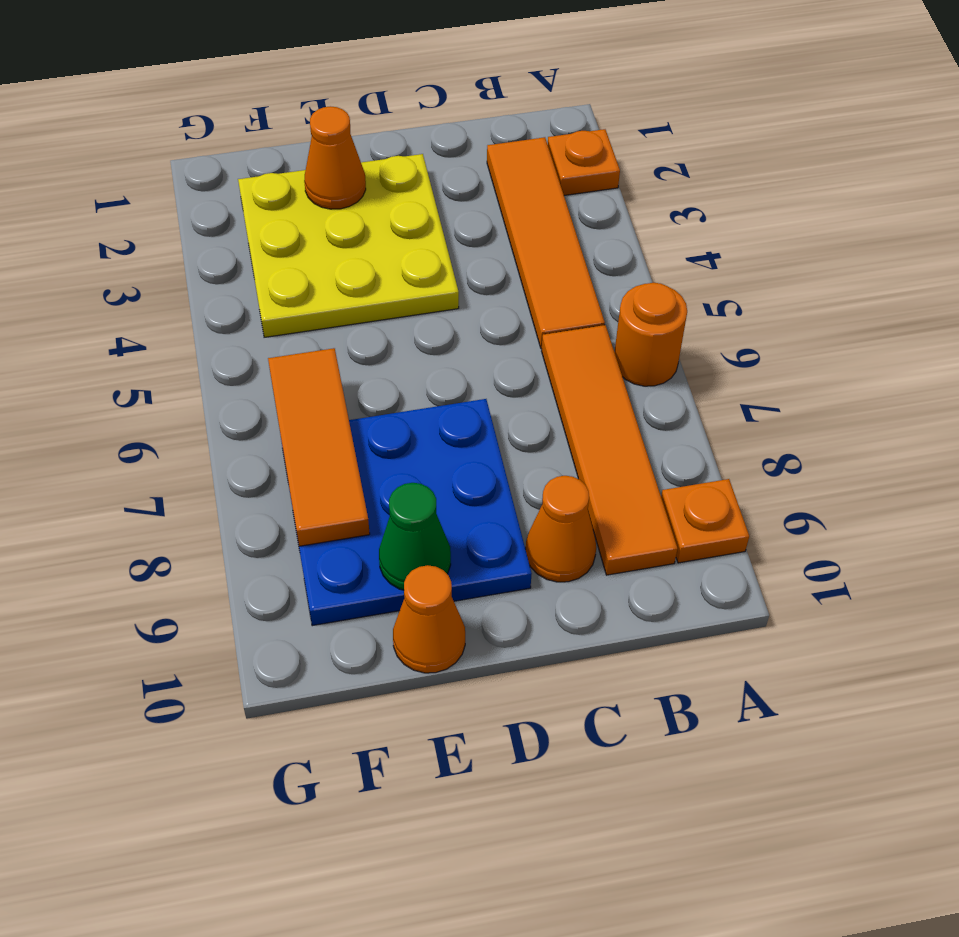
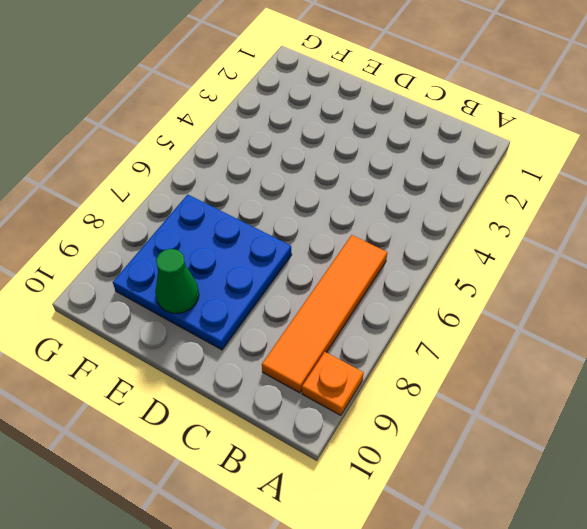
none -> orange plate A2 level 1
none -> orange round brick A6 level 1
none -> orange tile B2:B5 level 1

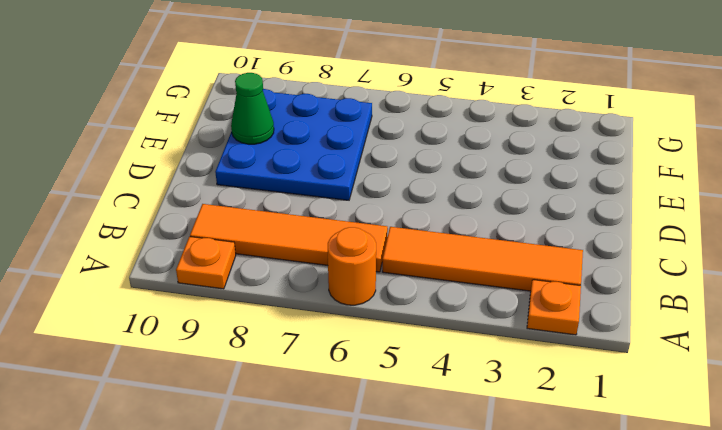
none -> orange cone C9 level 1
none -> yellow plate D2:F4 level 1
none -> orange cone E10 level 1

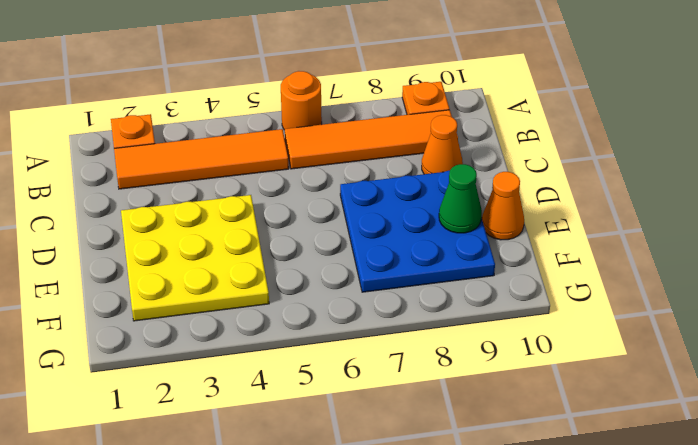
none -> orange cone E2 level 2
none -> orange tile F6:F8 level 2

